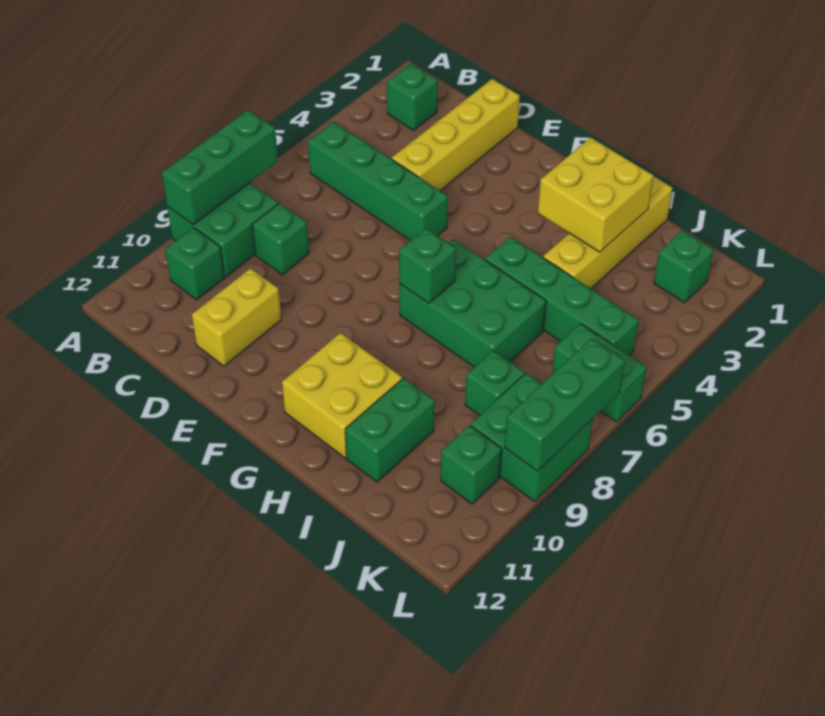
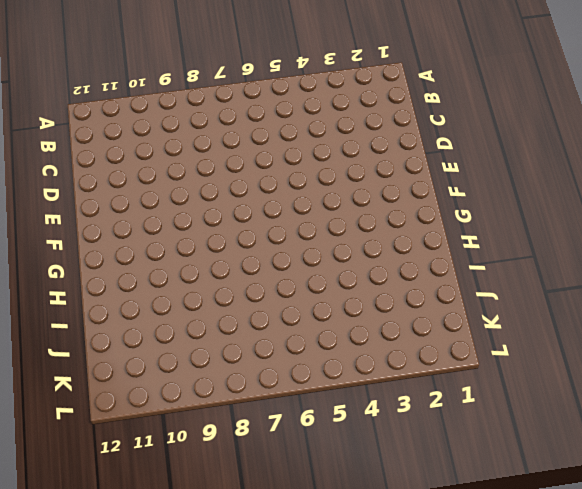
none -> green brick A8:B9 level 1
none -> green brick B2 level 1
none -> green brick B5:E5 level 1

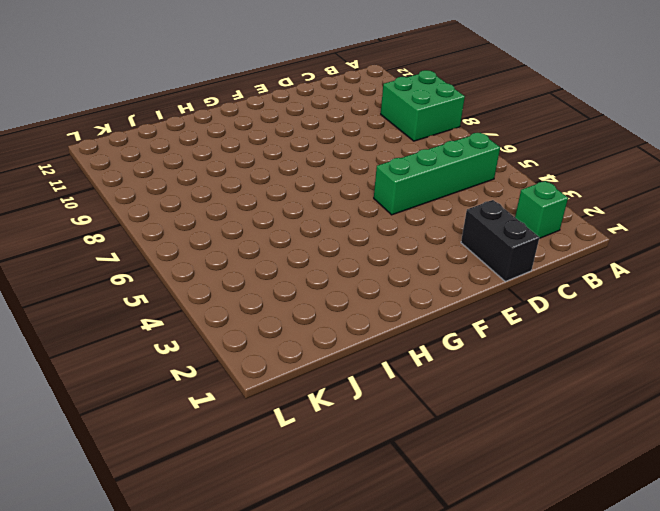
black brick D1:D2 level 1 -> yellow brick D1:D4 level 1
none -> green brick B10 level 1
none -> green brick C8 level 1
none -> yellow brick D10:D11 level 1

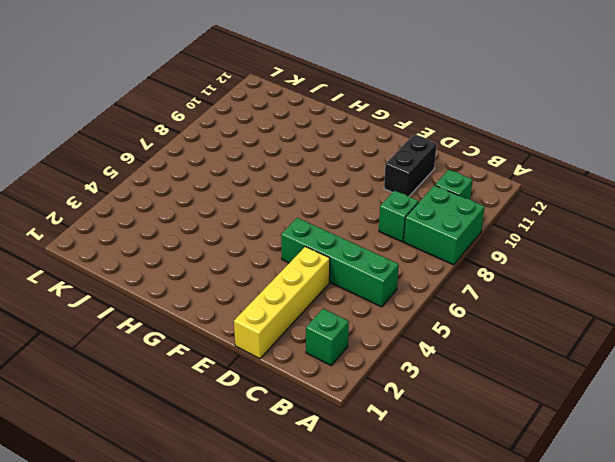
black brick D10:D11 level 1 -> yellow brick D10:D11 level 1
none -> green brick G6:I7 level 1
none -> yellow brick G10:H11 level 1
none -> green brick H5:K5 level 1

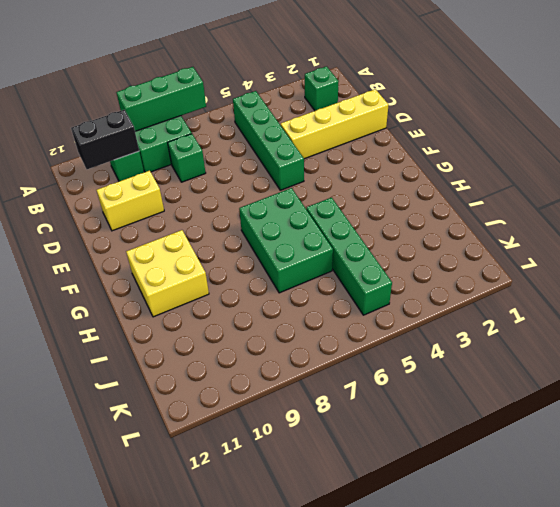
black brick B10:B11 level 2 -> none
none -> yellow brick I1:I4 level 1
none -> green brick I10:I11 level 1
none -> green brick J8 level 1

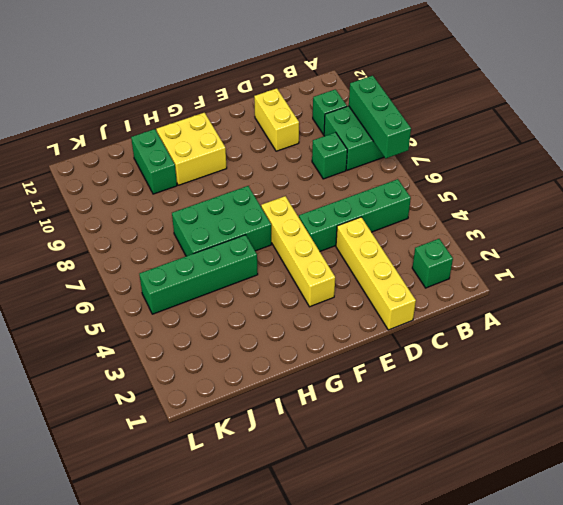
yellow brick F3:F6 level 1 -> yellow brick I1:I4 level 1
none -> green brick J8 level 1
none -> green brick K2 level 1
none -> green brick K6:L6 level 1

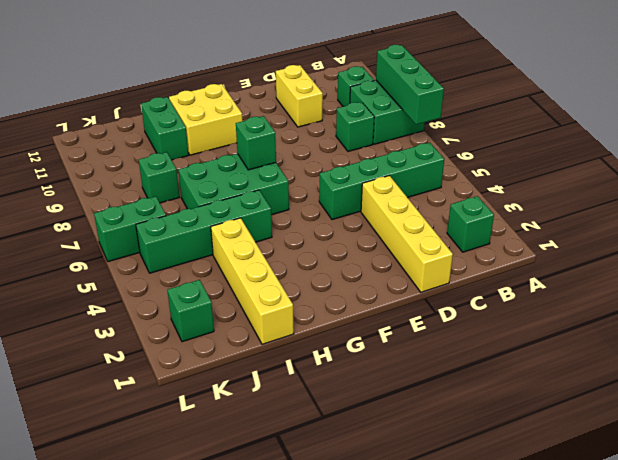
none -> green brick K8:L9 level 1
none -> green brick K10 level 1
none -> yellow brick H2:I3 level 2

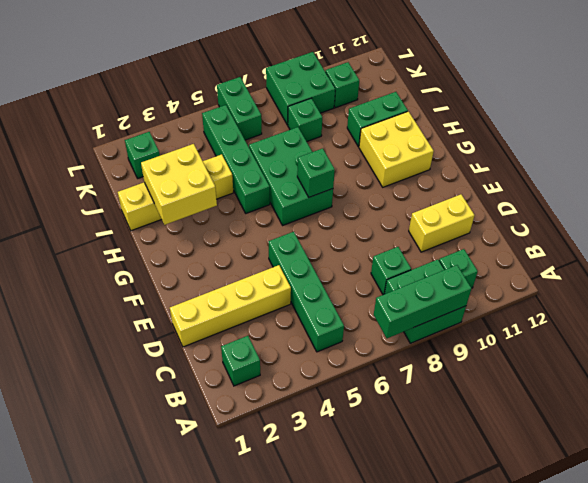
none -> green brick L7:L9 level 2

